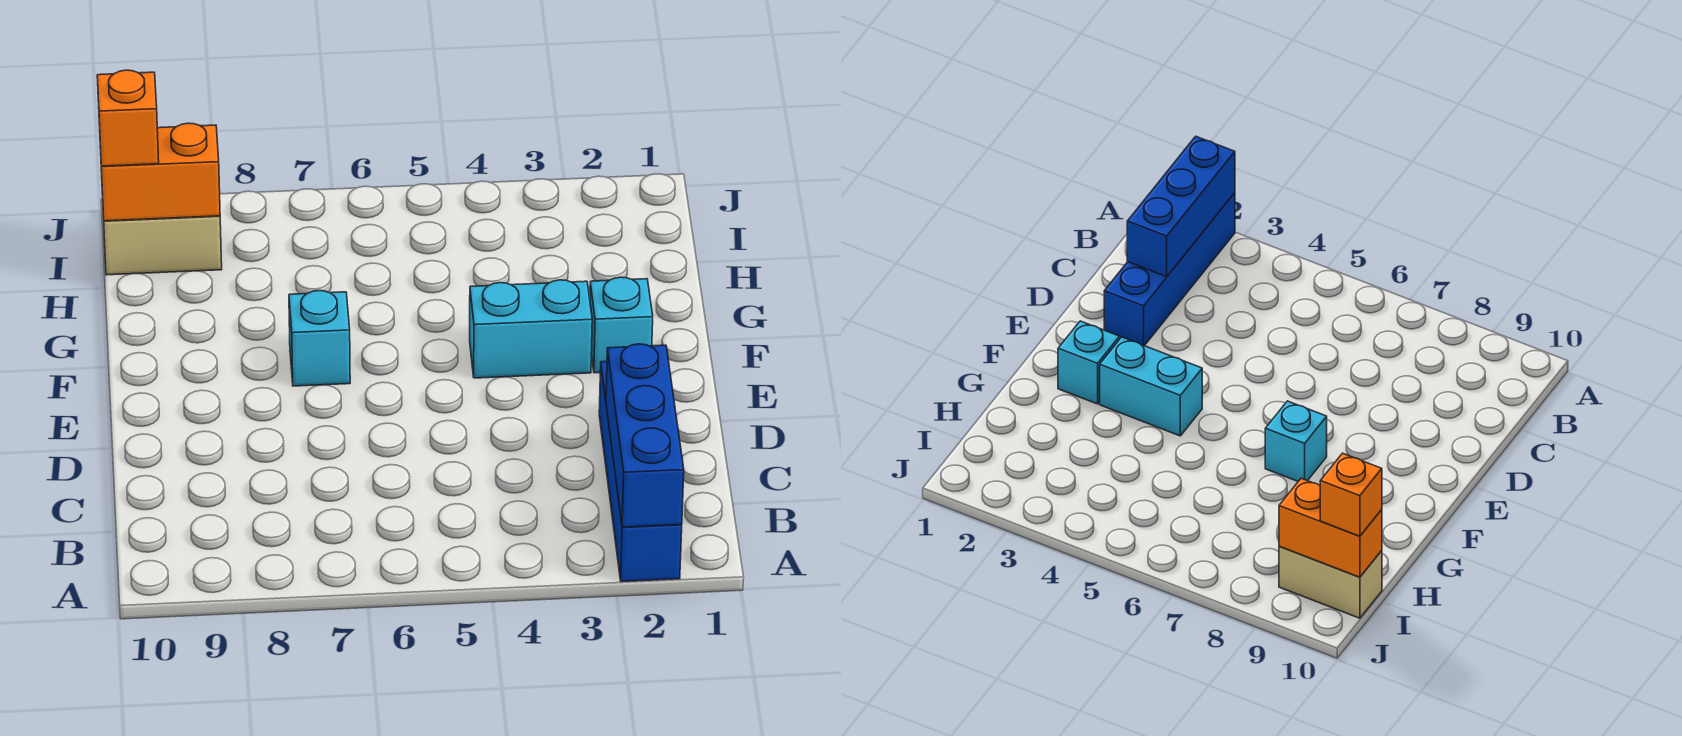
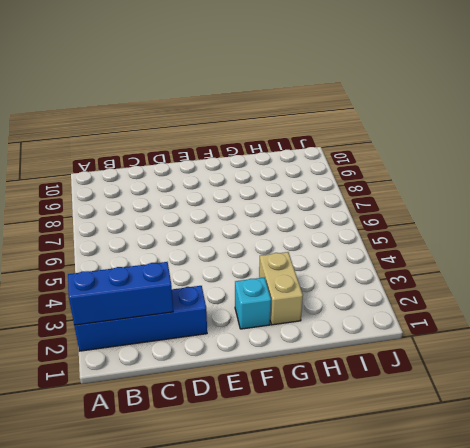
tan brick G2:G3 level 1 -> tan brick I9:I10 level 1
none -> cyan brick F3:F4 level 1
none -> cyan brick F7 level 1

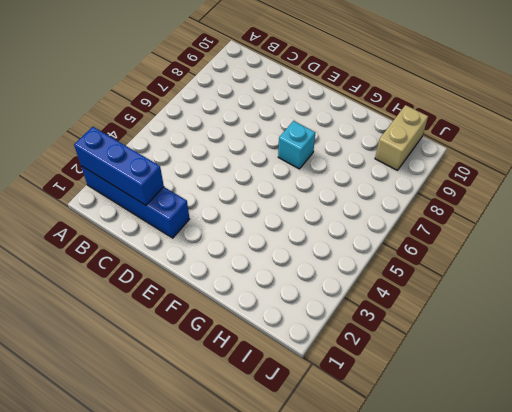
none -> cyan brick F2 level 1
none -> cyan brick F3:F4 level 1

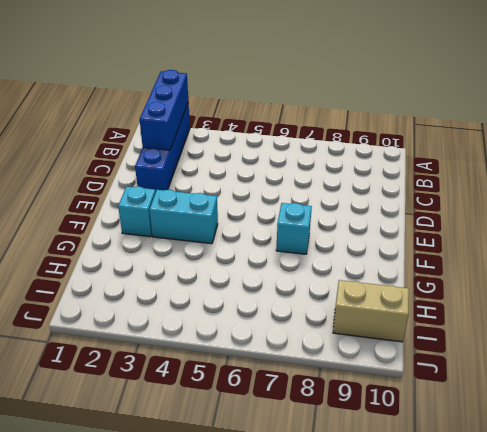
none -> orange brick I9:I10 level 2
none -> orange brick I10 level 3

